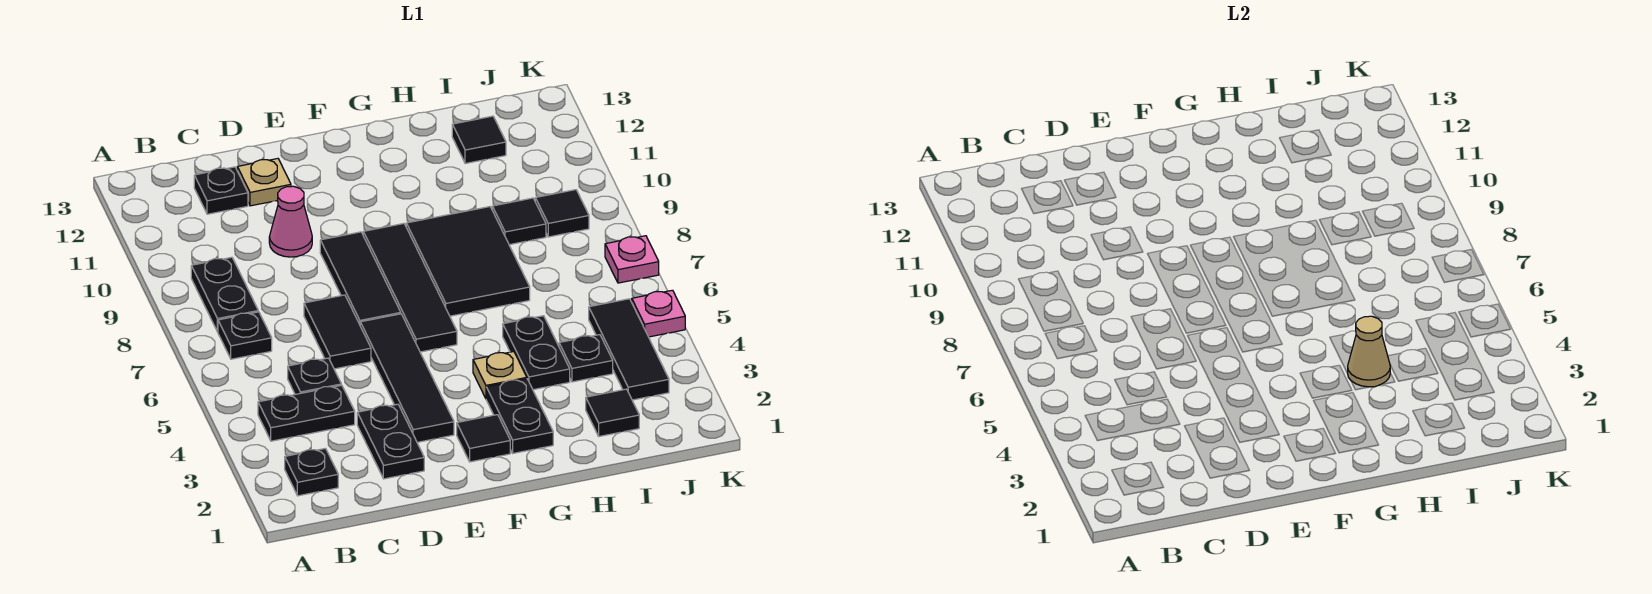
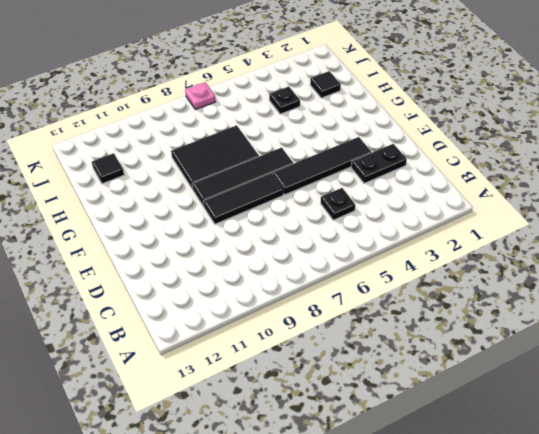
none -> black plate B2 level 1
none -> black plate B4:C4 level 1
none -> black plate B7 level 1

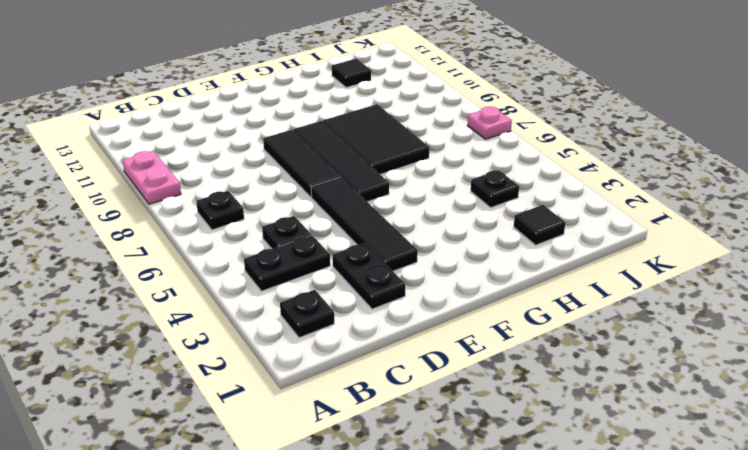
pink plate A9:A10 level 1 -> none
none -> black plate B8:B9 level 1
none -> black plate C12 level 1
none -> black tile D6:D7 level 1

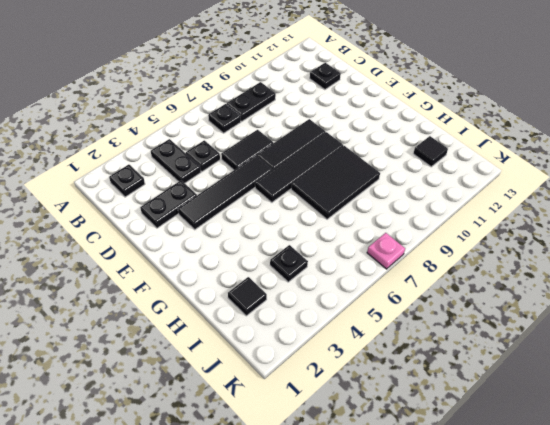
none -> pink cone D10 level 1
none -> tan plate D12 level 1
none -> black tile F2 level 1

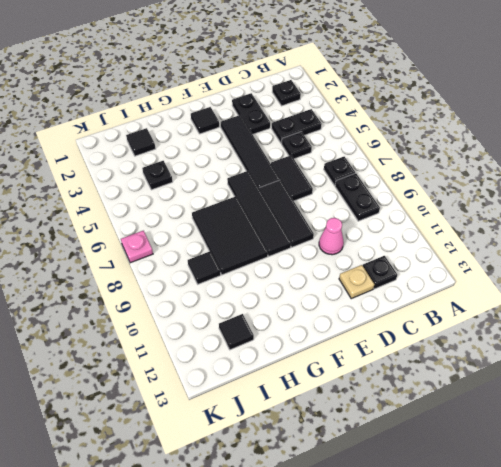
none -> black plate G2:G3 level 1
none -> tan plate G4 level 1
none -> black plate H4:H5 level 1

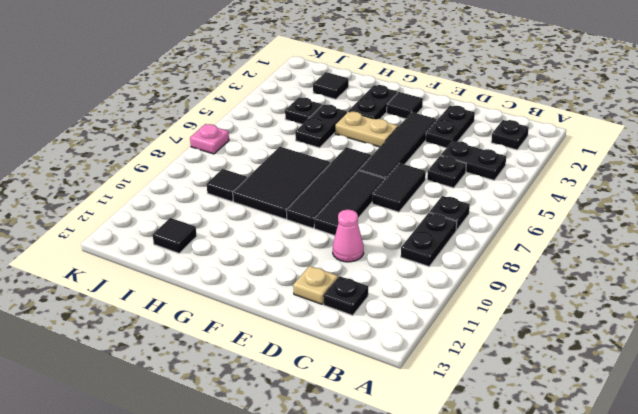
tan plate F4:G4 level 1 -> tan plate G4 level 1
none -> black tile J3:J5 level 1
none -> black tile J9 level 1
none -> pink plate K5 level 1

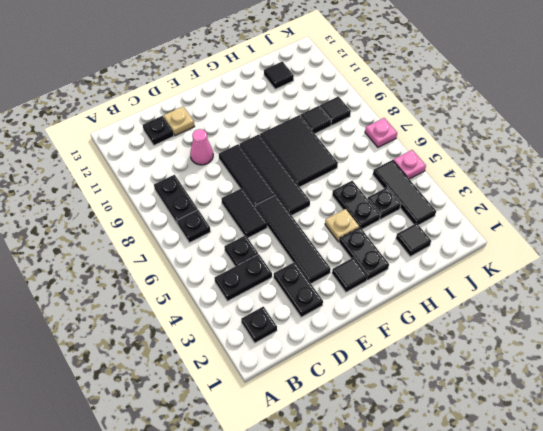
none -> tan cone H4 level 2

